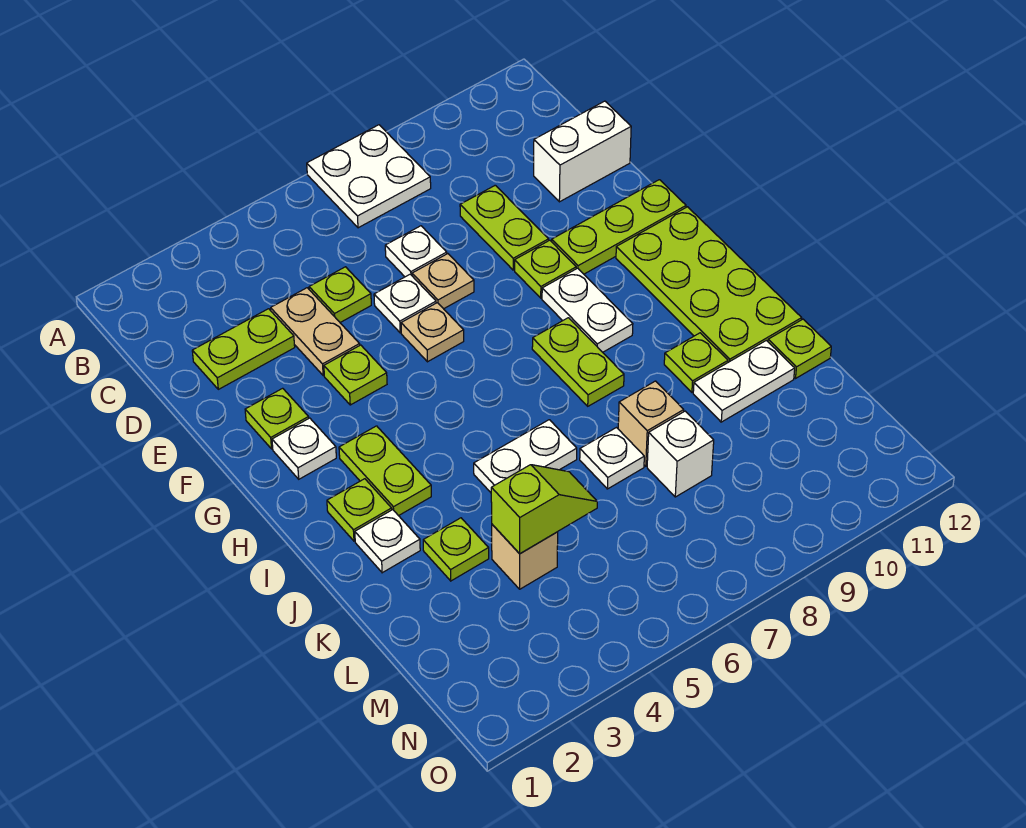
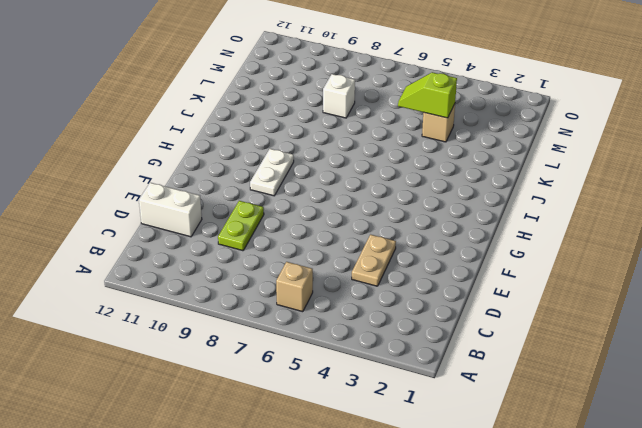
tan brick B6 level 1 -> tan brick K8 level 1
none -> white plate A7:B8 level 1
none -> lime plate D2:D3 level 1
none -> lime plate D5 level 1
none -> white plate D7 level 1

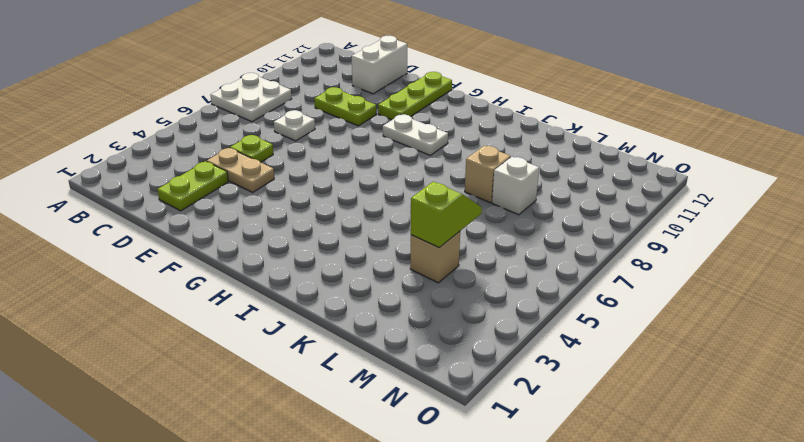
none -> white plate E6 level 1
none -> tan plate E7 level 1
none -> lime plate F2 level 1
none -> lime plate F4 level 1

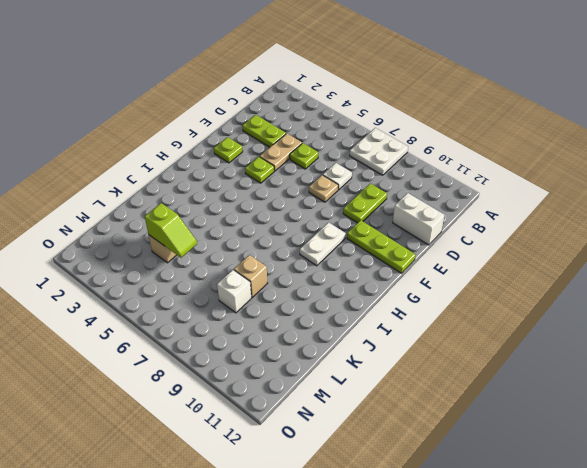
none -> white plate E6 level 1
none -> tan plate F6 level 1
none -> lime plate F9 level 1
none -> white plate G2 level 1

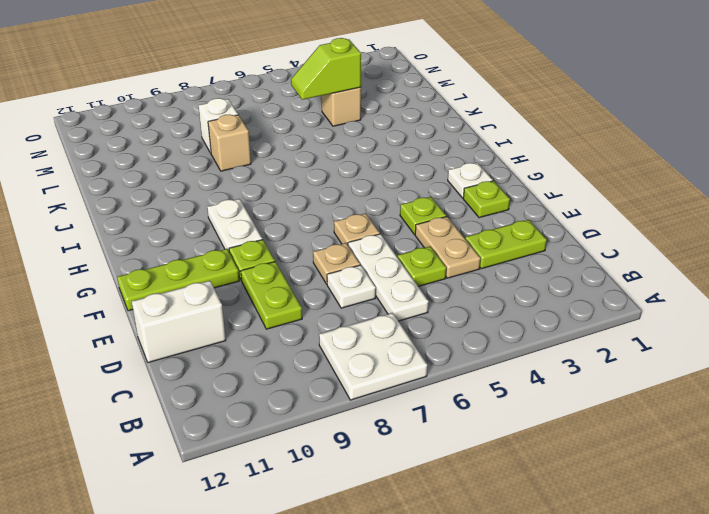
white plate C6:E6 level 1 -> white plate E6 level 1
none -> lime plate G11:J12 level 1
none -> lime plate H3:I3 level 1
none -> lime plate H8:I8 level 1
none -> lime plate I2 level 1

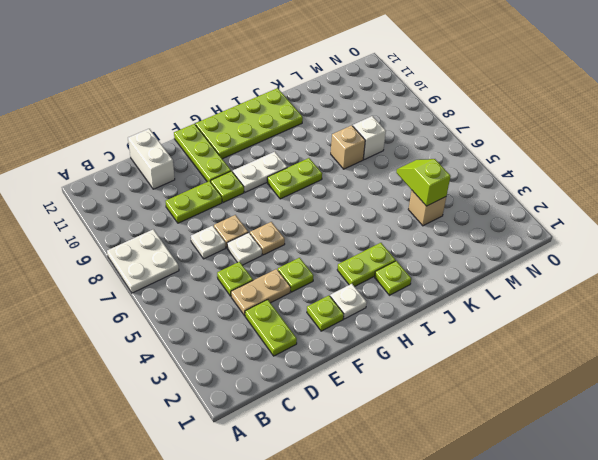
none -> white plate J2 level 1
none -> white plate J5:J6 level 1
none -> lime plate J10 level 1
none -> lime plate K3 level 1

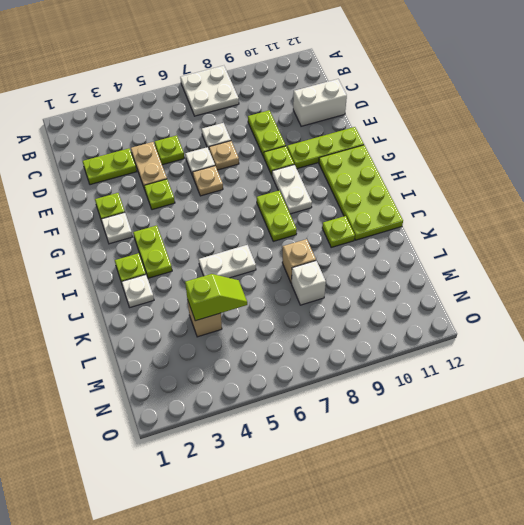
none -> lime plate K3 level 1
none -> white plate K7 level 1
none -> white plate K10:K11 level 1
none -> lime plate K12 level 1

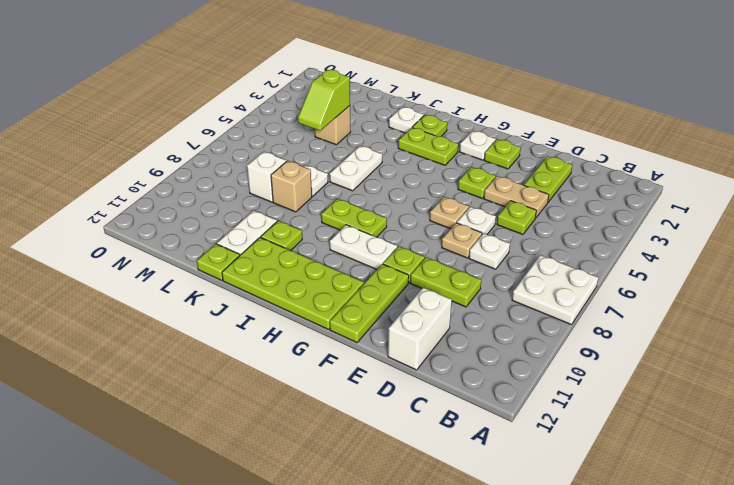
none -> lime plate K3 level 1

